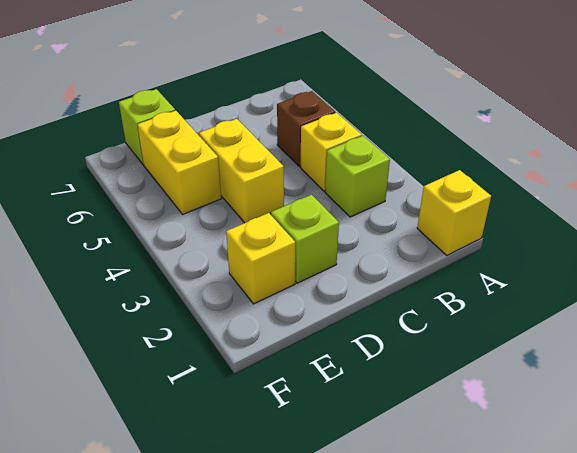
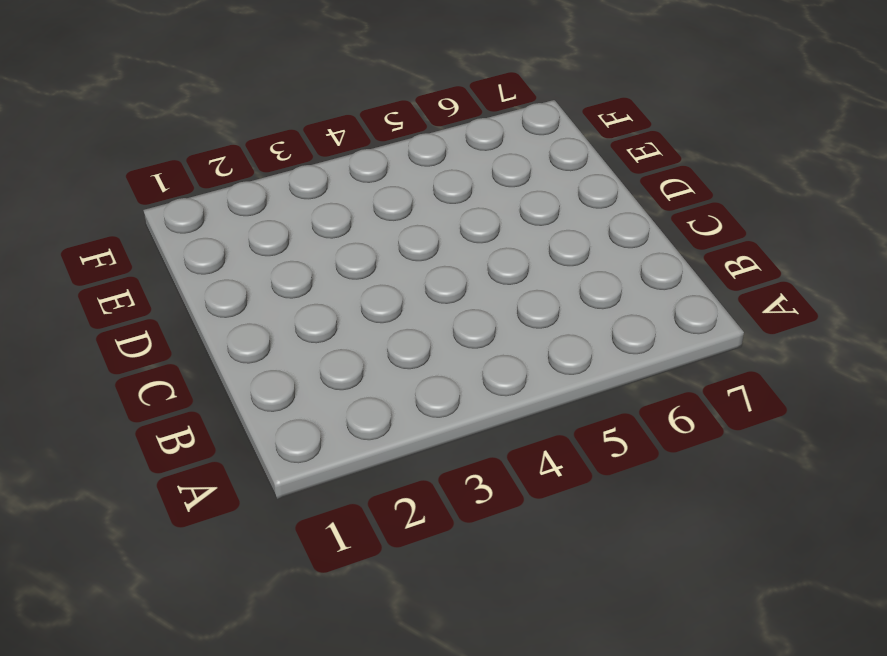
none -> yellow brick A1 level 1
none -> lime brick B3 level 1

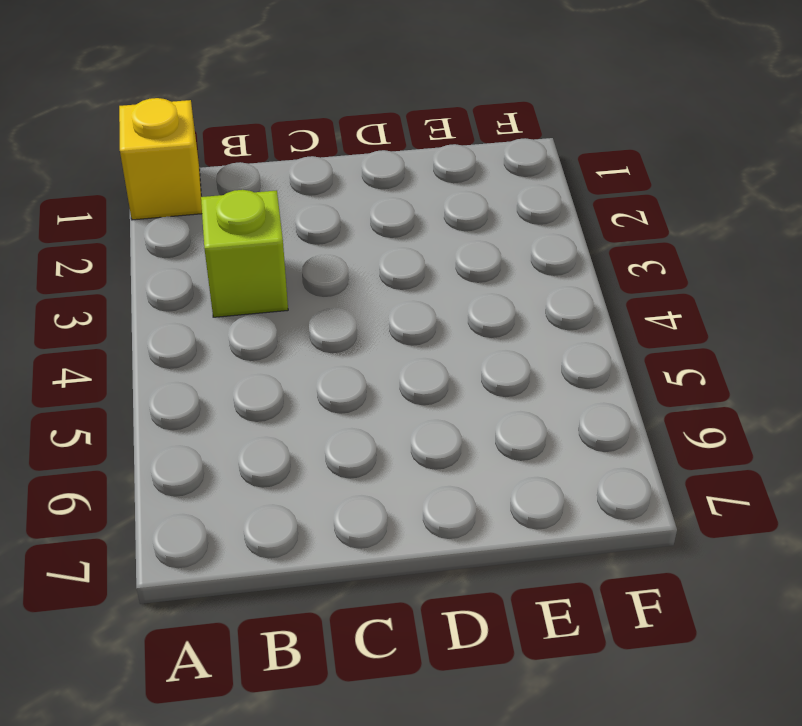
none -> yellow brick B4 level 1
none -> brown brick B5 level 1

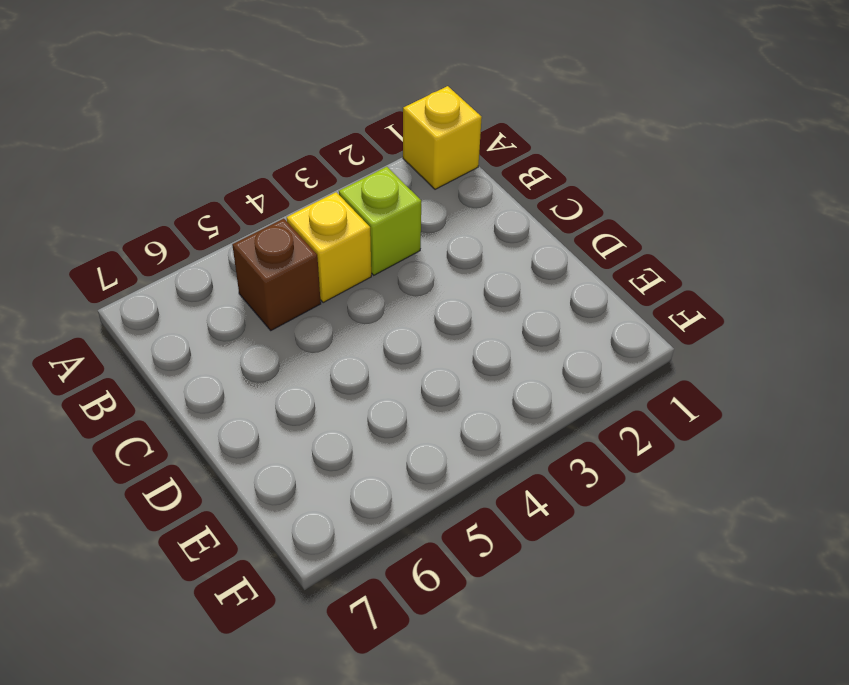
none -> lime brick D2 level 1
none -> yellow brick D4:D5 level 1

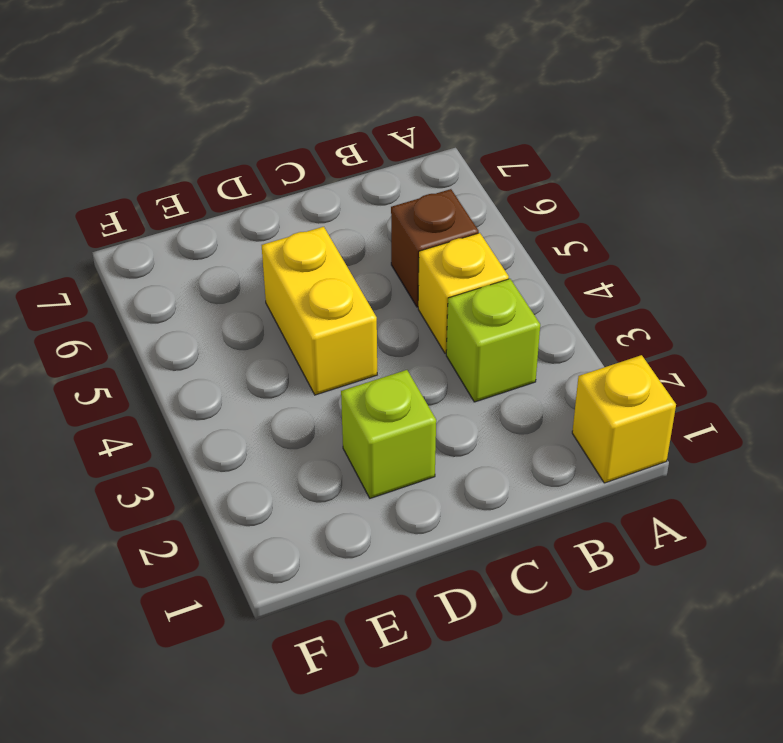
none -> yellow brick E2 level 1
none -> yellow brick E5:E6 level 1

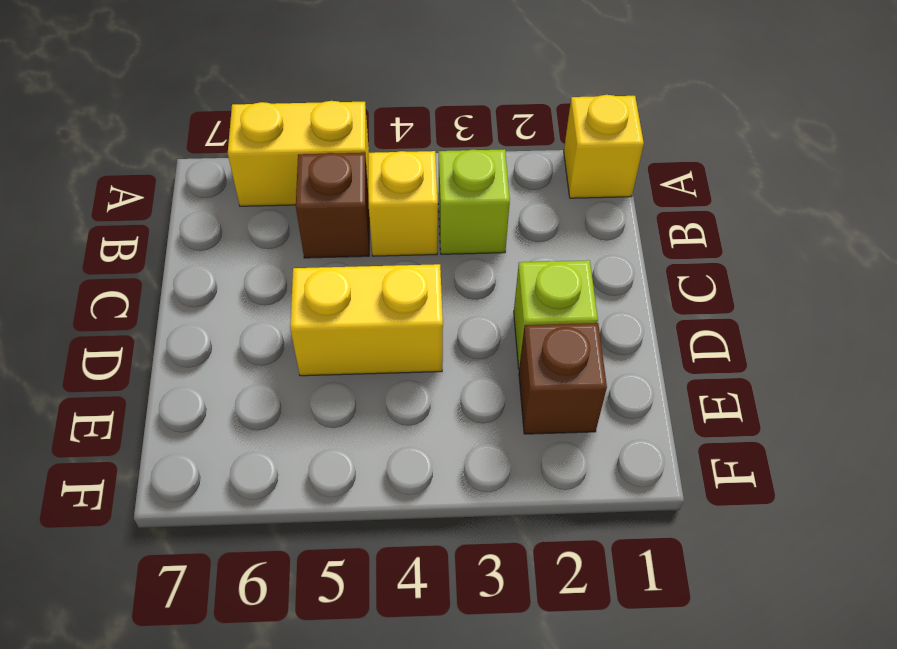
yellow brick A5:A6 level 1 -> yellow brick E5:E6 level 1
brown brick E2 level 1 -> yellow brick E2 level 1
none -> lime brick E7 level 1

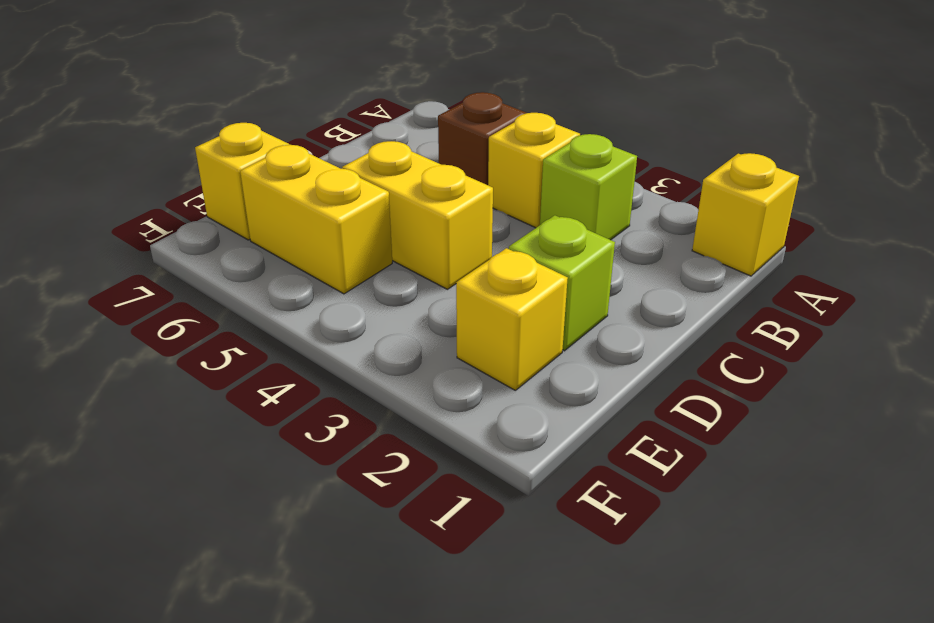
yellow brick E7 level 1 -> lime brick E7 level 1

